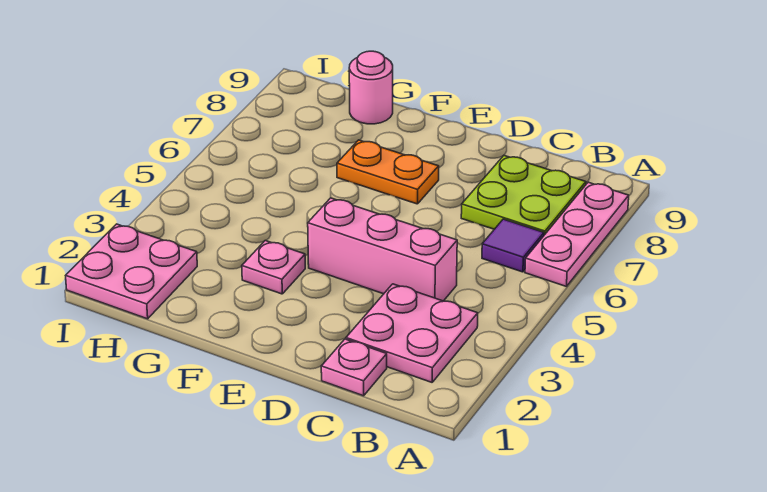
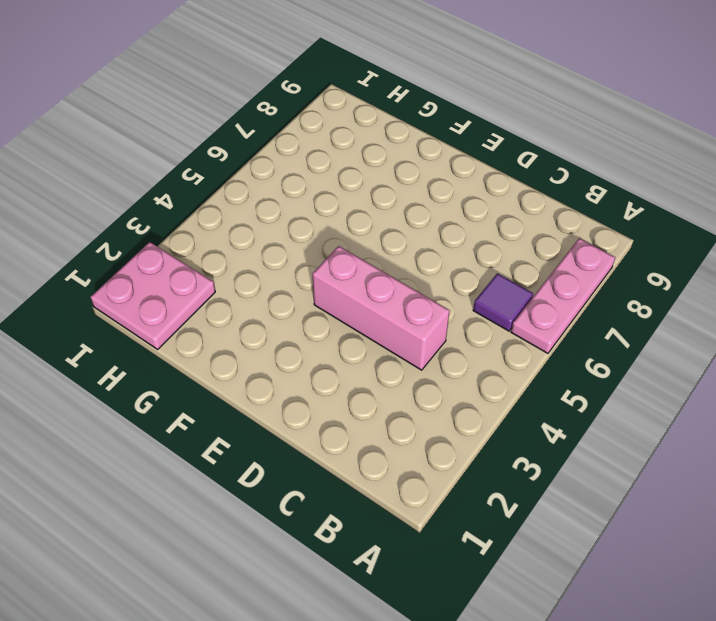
none -> pink plate B2:C3 level 1
none -> lime plate B7:C8 level 1

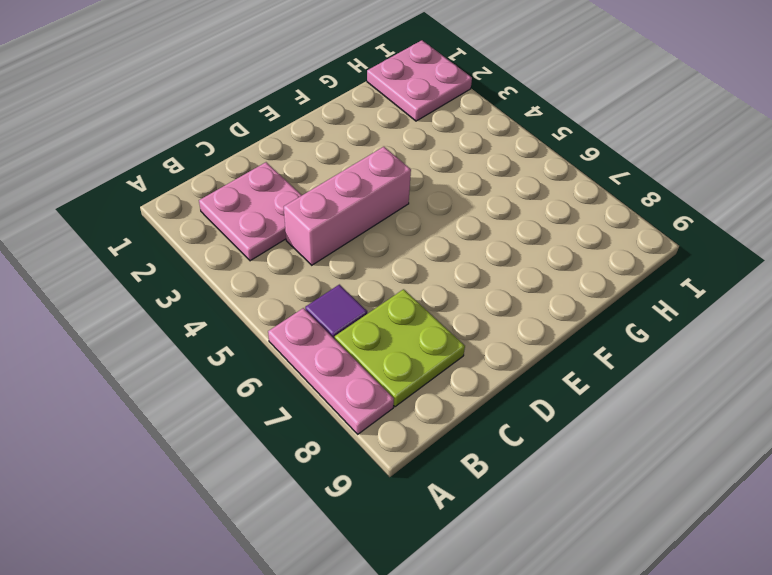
none -> pink plate C1 level 1
none -> orange plate E7:F7 level 1

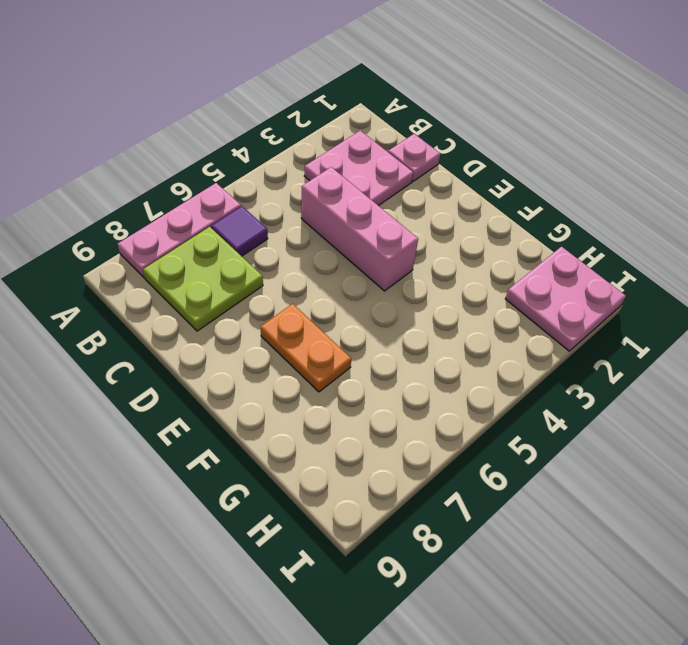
none -> pink plate F3 level 1
none -> pink round brick G9 level 1

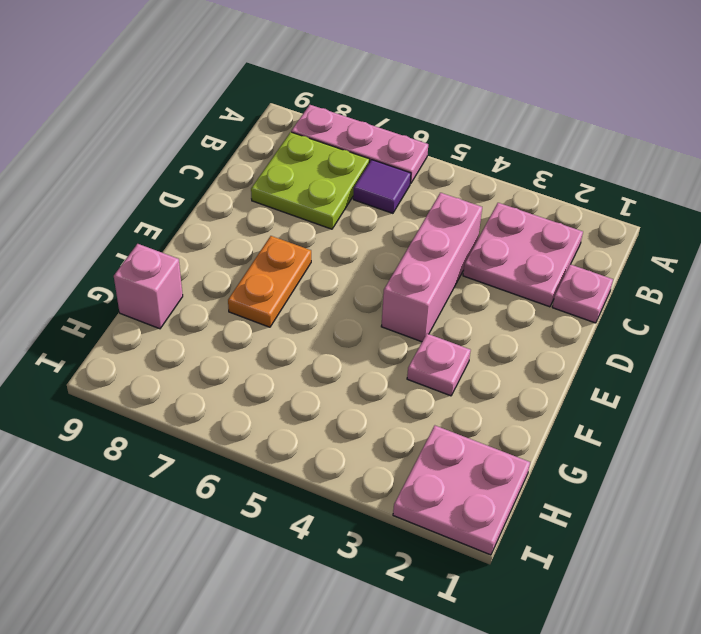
pink brick G9 level 1 -> pink round brick G9 level 1

